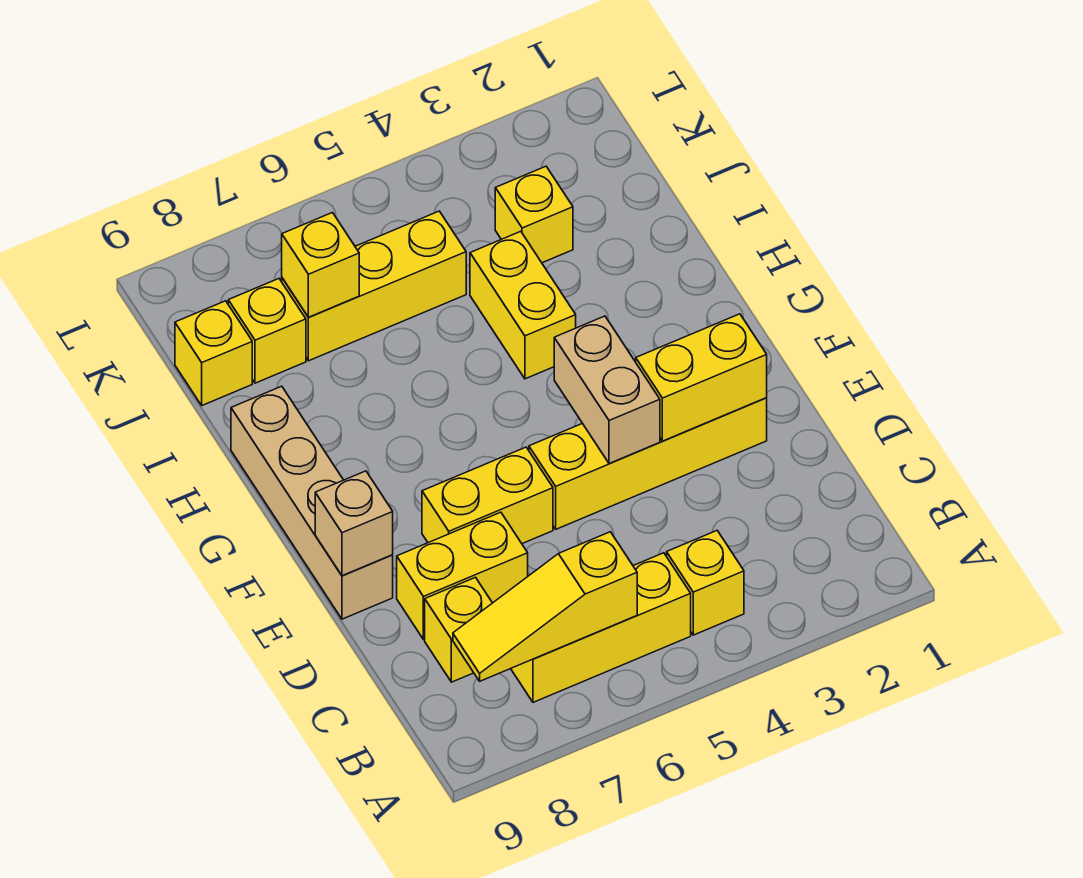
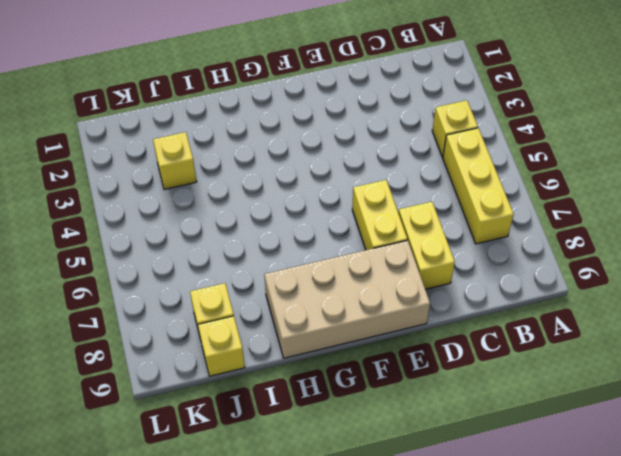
tan brick E8:H9 level 1 -> tan brick E9:H9 level 1
none -> yellow brick C8 level 1
none -> yellow brick E2:E5 level 1
none -> yellow brick H4:I4 level 1

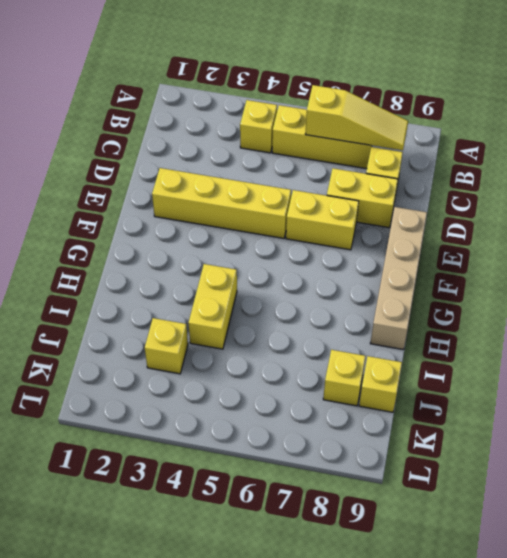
none -> yellow brick J5:J7 level 1
none -> yellow brick E2:E3 level 2
none -> tan brick E4:F4 level 2

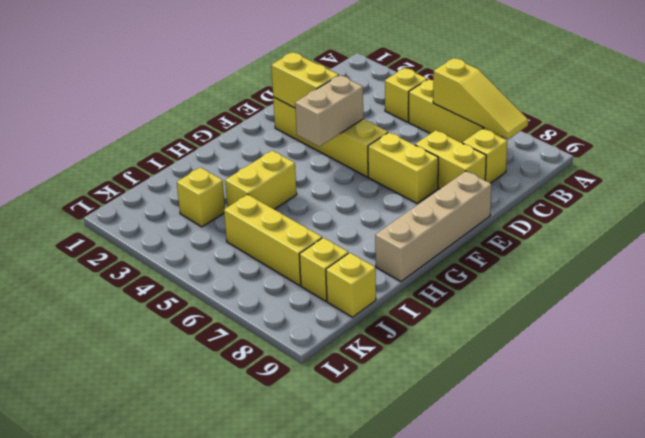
none -> tan brick E9 level 2
none -> yellow brick J7 level 2

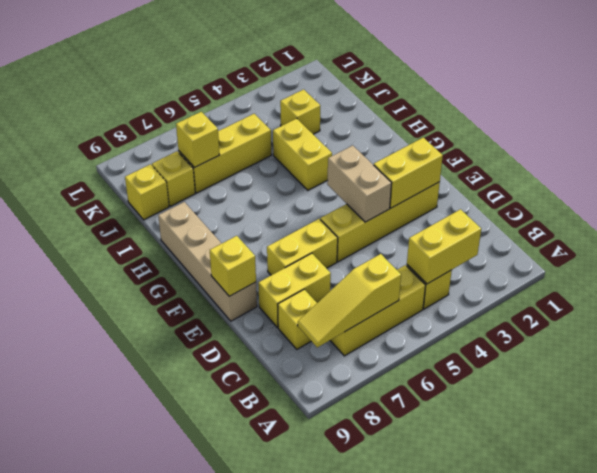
yellow brick B3:B4 level 2 -> none
yellow brick E9 level 2 -> tan brick E9 level 2

